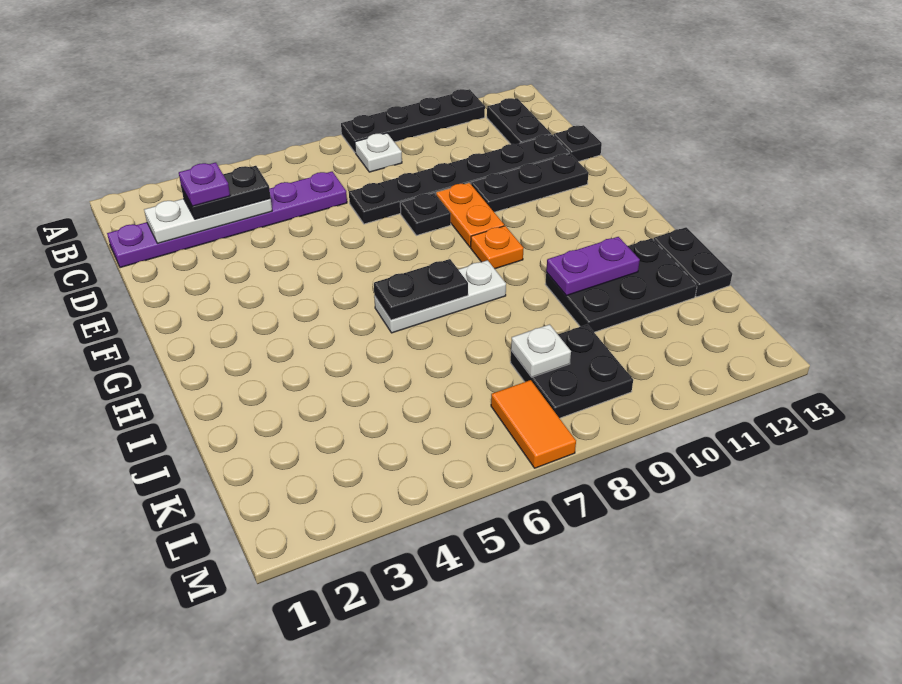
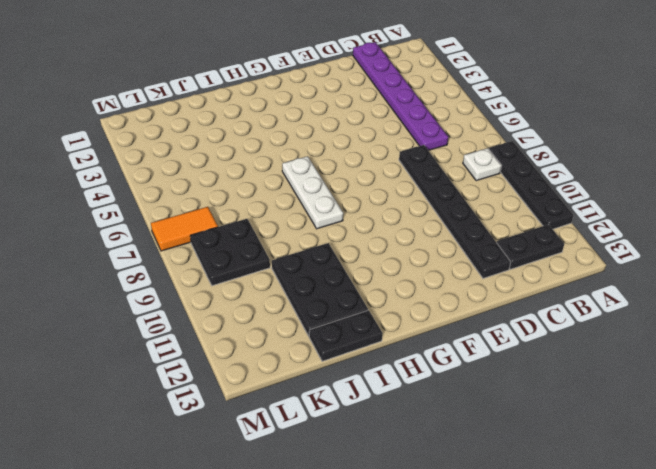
none -> black plate D13 level 1
none -> black plate E8 level 1
none -> orange plate E9:F9 level 1

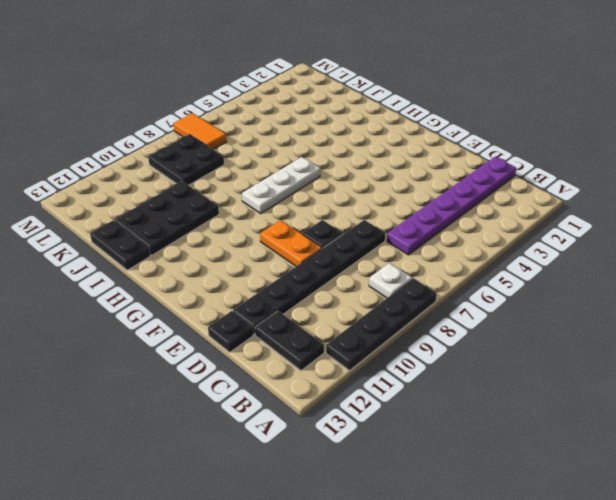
none -> black plate E10:E12 level 1
none -> orange plate G9 level 1
none -> white plate C2:C4 level 2

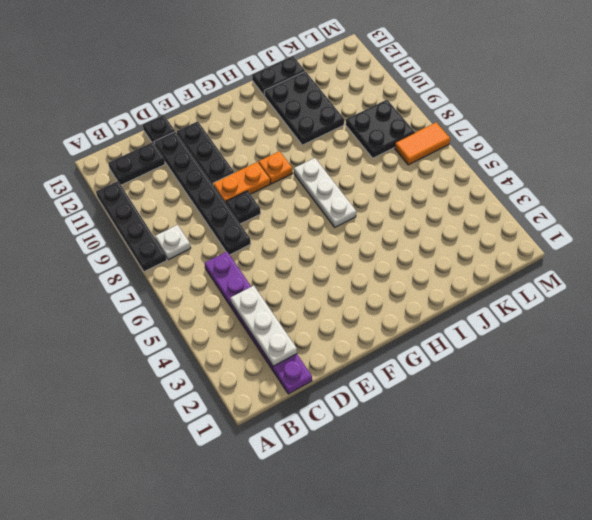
none -> black plate H6:H7 level 2
none -> purple plate I10:I11 level 2
none -> white plate K8 level 2

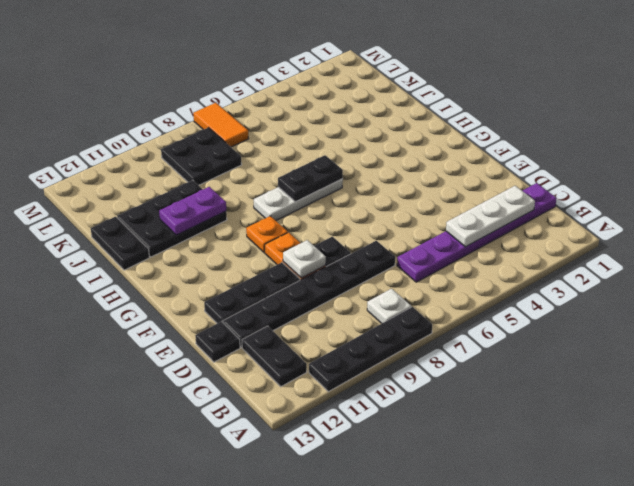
white plate E9 level 2 -> white plate K8 level 2
none -> black plate C3:C4 level 3
none -> purple plate C3 level 4

